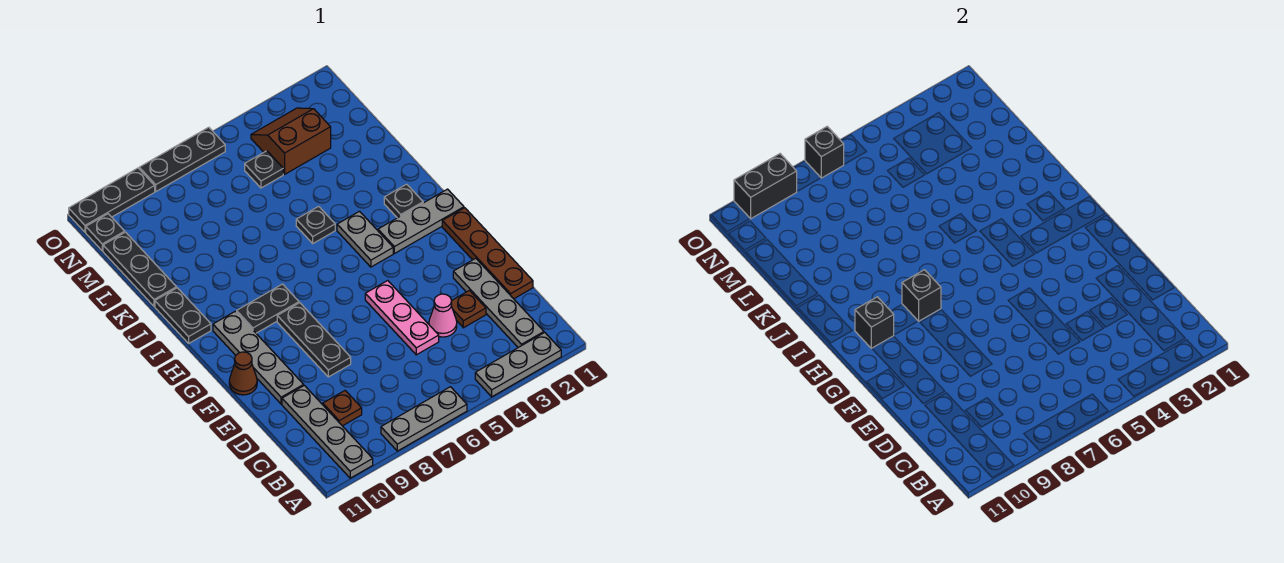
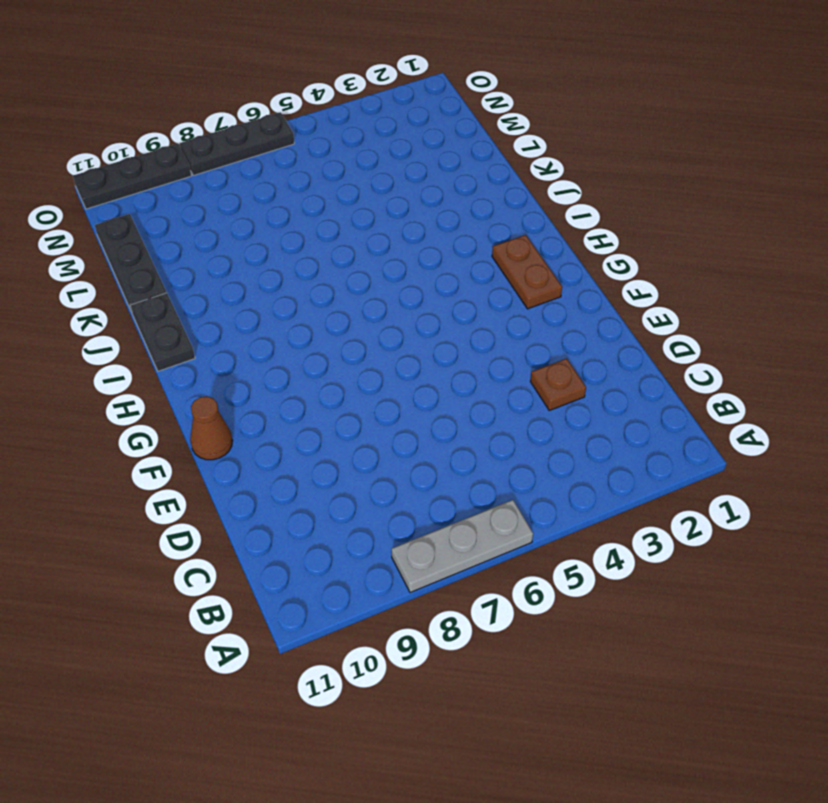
brown plate G2:H2 level 1 -> grey plate H1:H3 level 1
none -> grey plate A2:A4 level 1
none -> grey plate A10:D10 level 1
none -> grey plate B2:E2 level 1

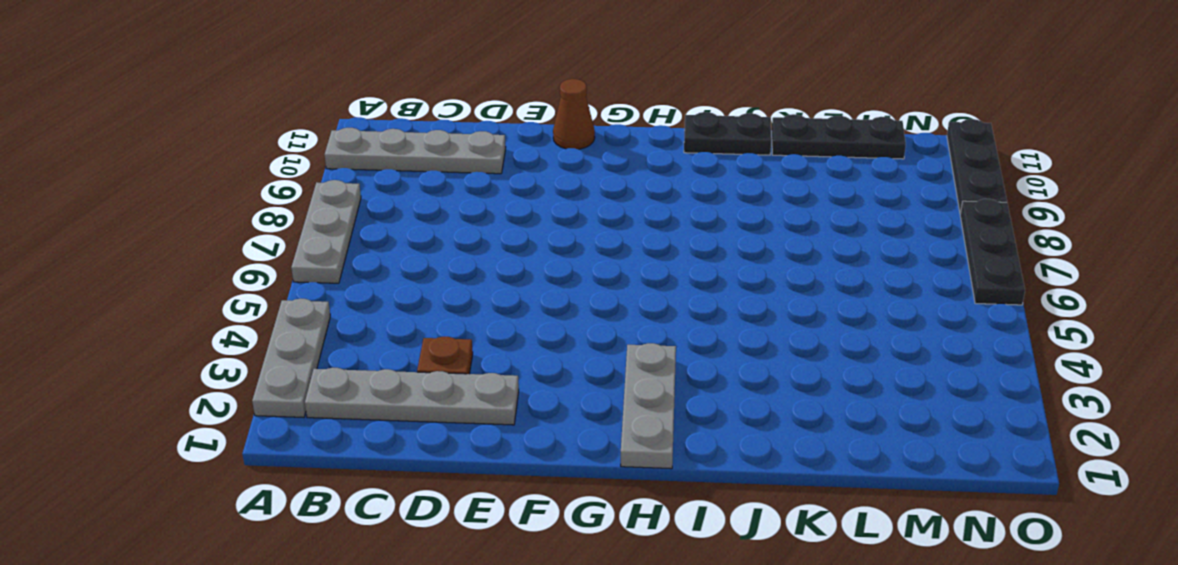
none -> brown plate C9 level 1
none -> brown plate D1:G1 level 1
none -> pink cone D4 level 1

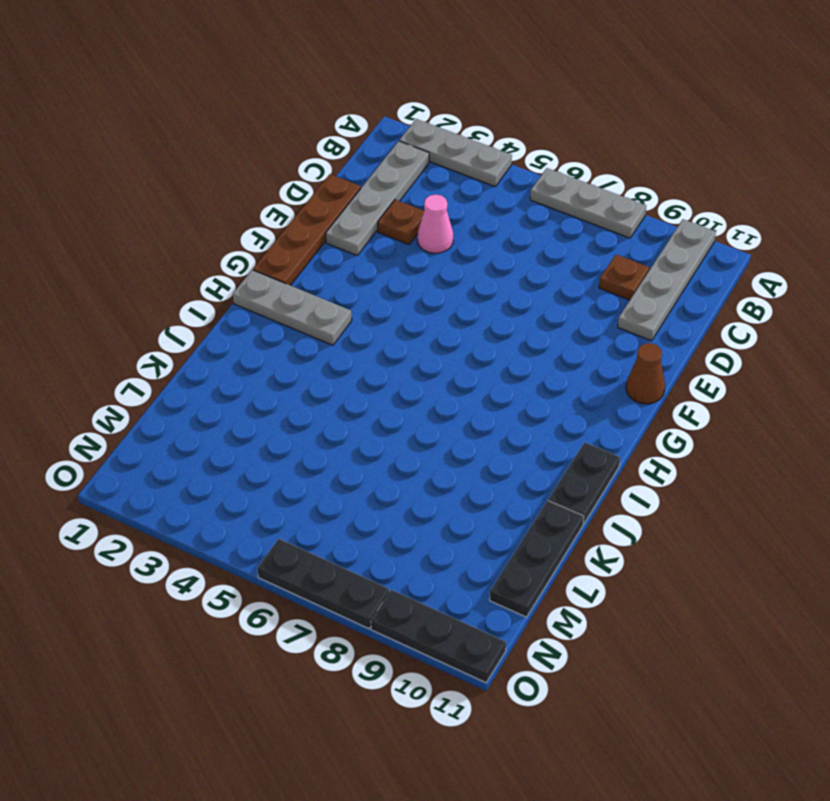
none -> pink plate D5:F5 level 1
none -> black plate E8:G8 level 1
none -> grey plate E10:H10 level 1

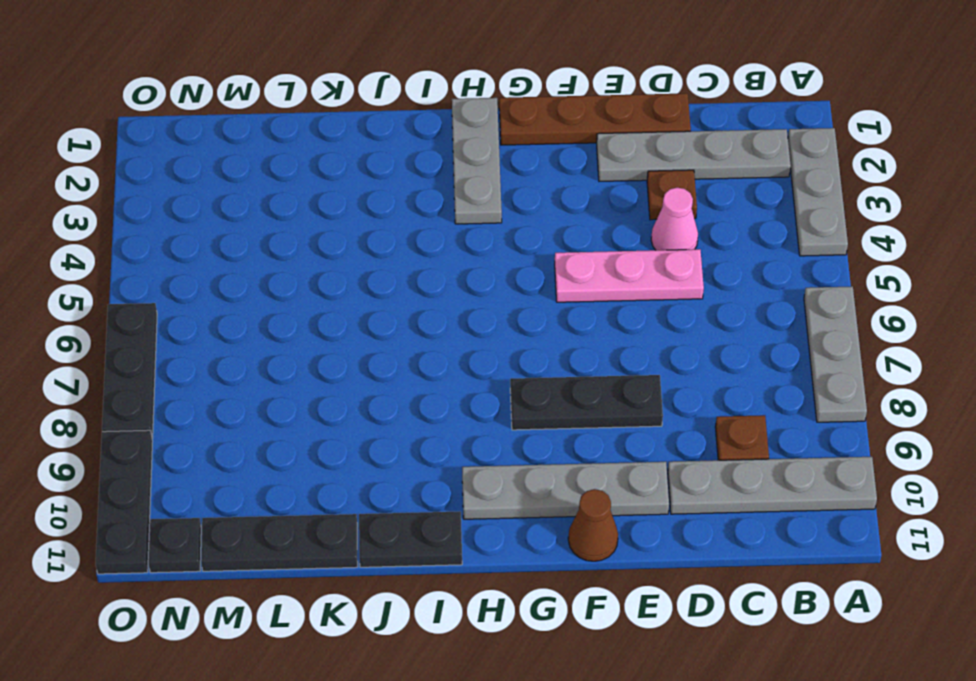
none -> grey plate H4:I4 level 1
none -> black plate H8:H9 level 1
none -> black plate I2 level 1

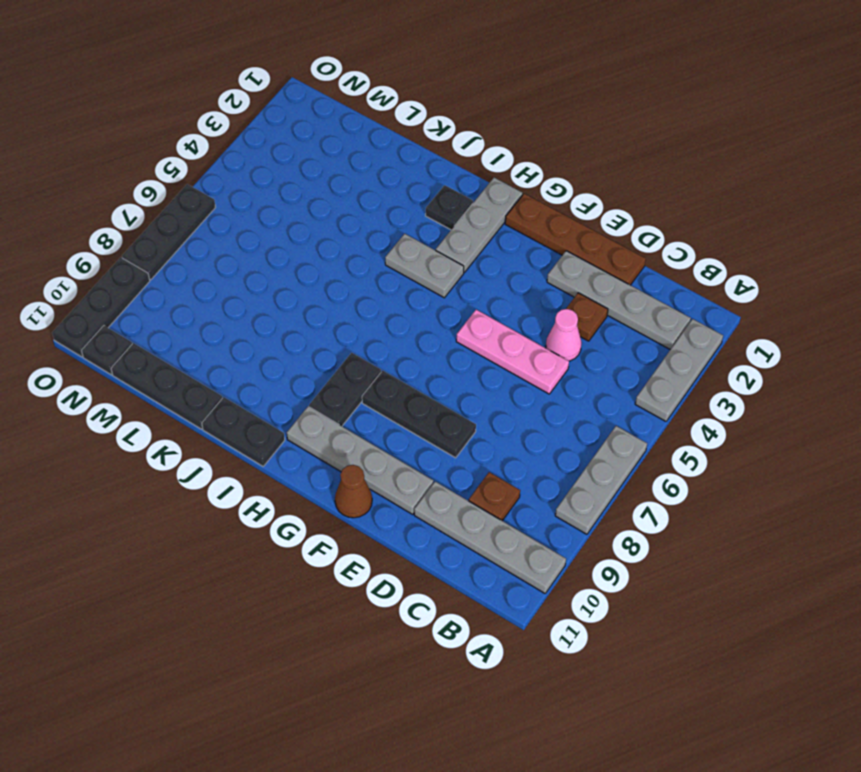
none -> black plate J5 level 1
none -> brown slope M3:N4 level 1 top M
none -> black plate M5 level 1

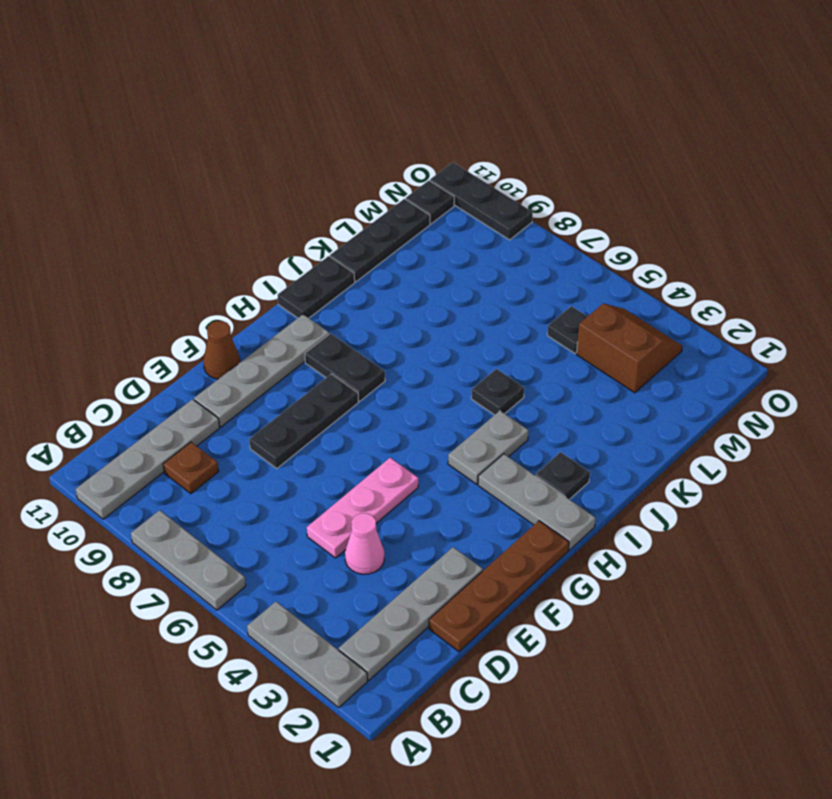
none -> brown plate D3 level 1
none -> black plate O6:O8 level 1
none -> black brick H8 level 2

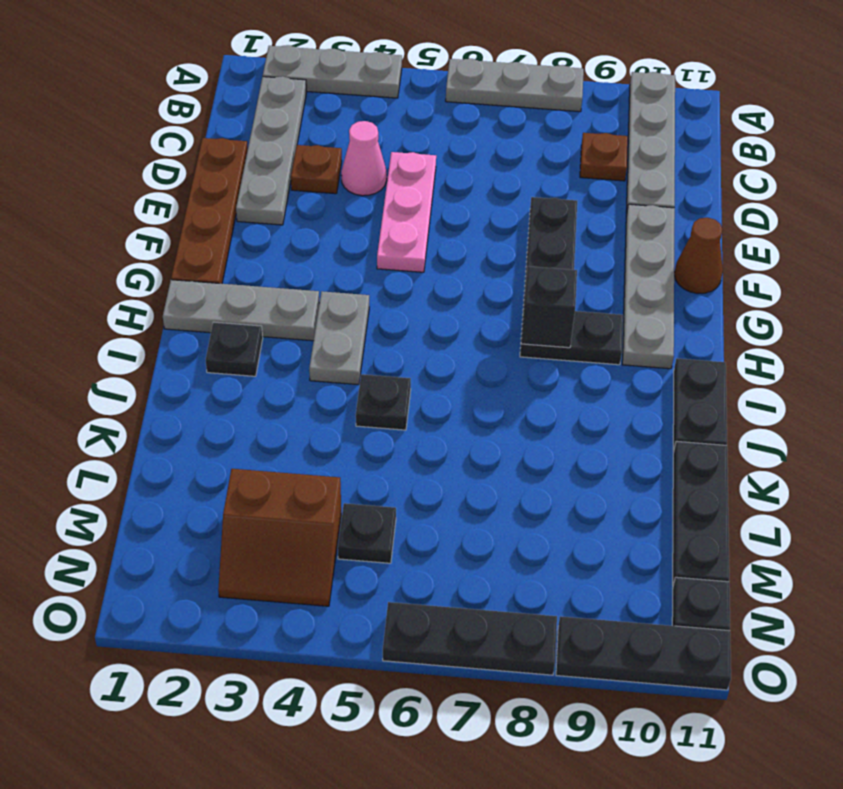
none -> black brick H10 level 2
none -> black brick O7 level 2
none -> black brick O9:O10 level 2

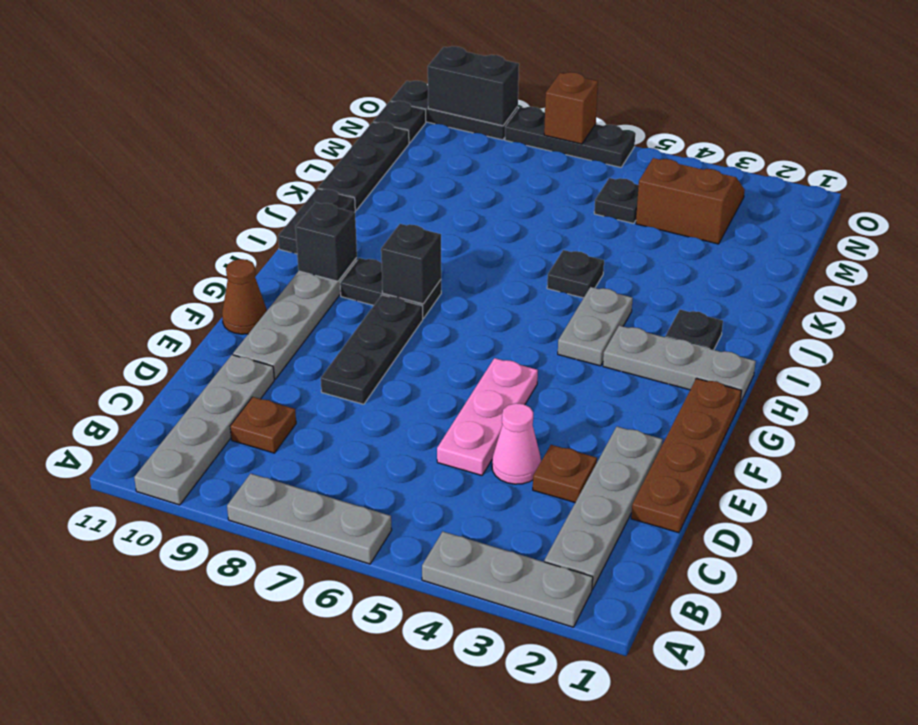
brown brick O7 level 2 -> black brick O7 level 2

